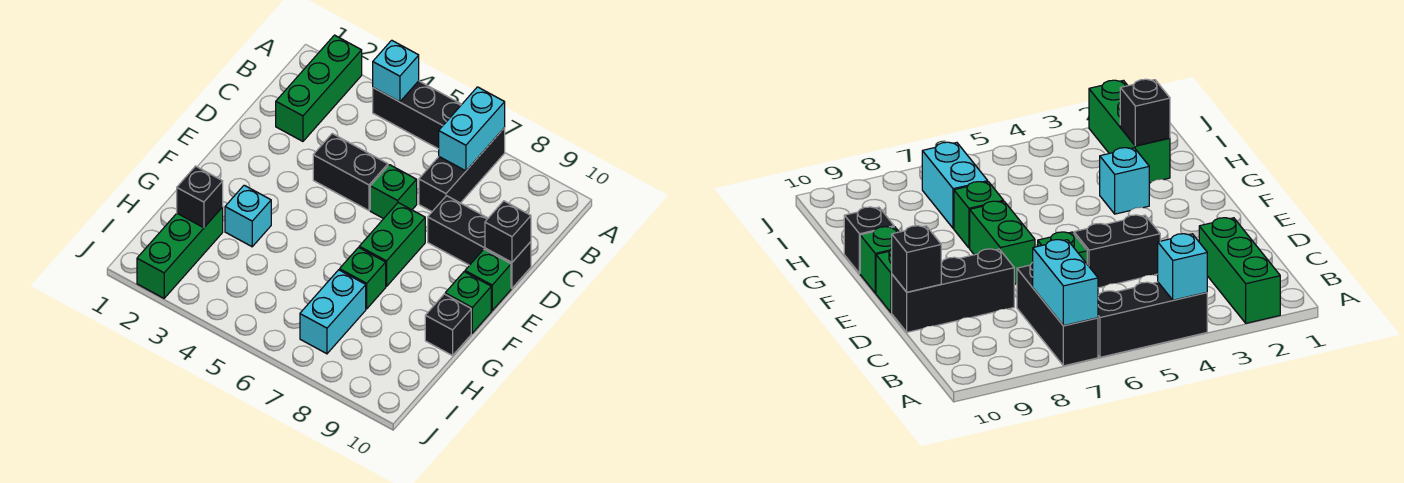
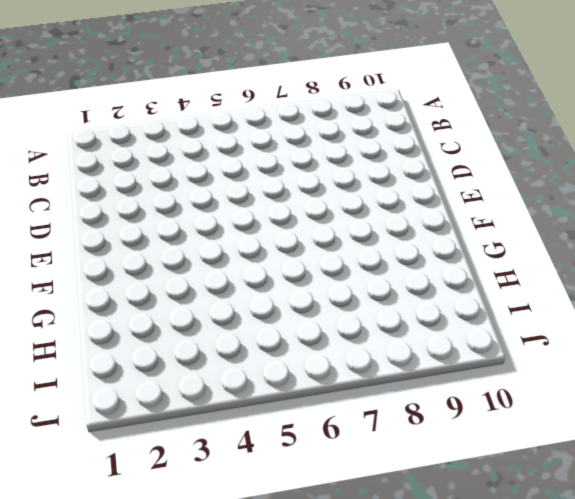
none -> green brick A2:C2 level 1
none -> black brick A4:A6 level 1
none -> black brick A7:C7 level 1

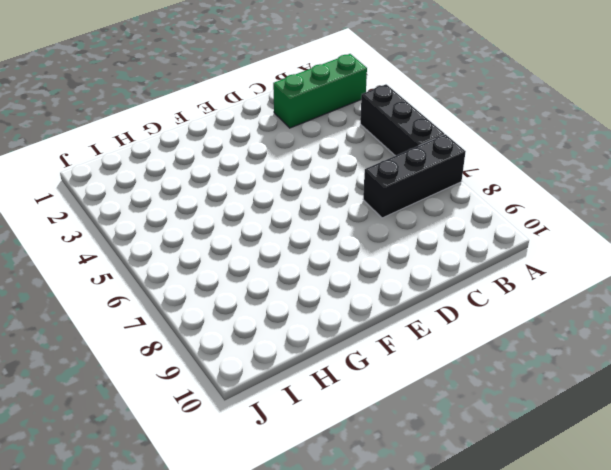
none -> black brick D4:D5 level 1
none -> green brick D6 level 1
none -> black brick D8:D10 level 1

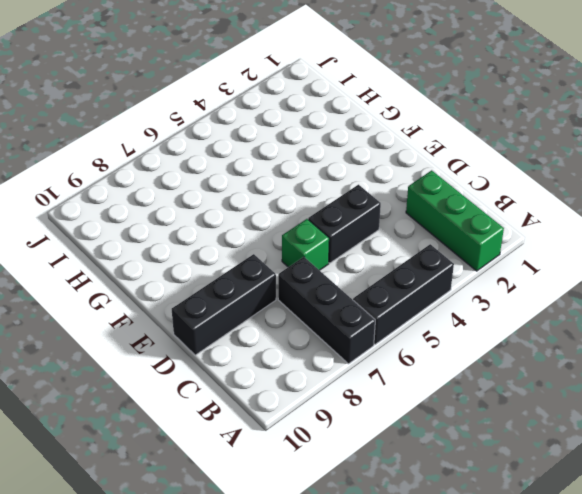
none -> green brick E7:F7 level 1
none -> green brick E10 level 1
none -> green brick F10 level 1

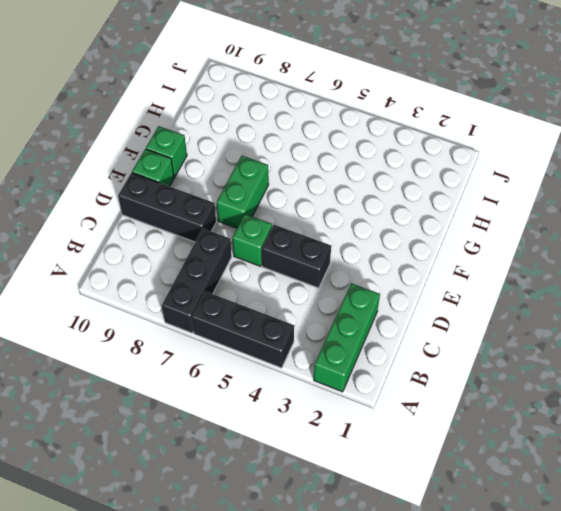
none -> cyan brick G3 level 1
none -> green brick G7 level 1
none -> black brick G10 level 1

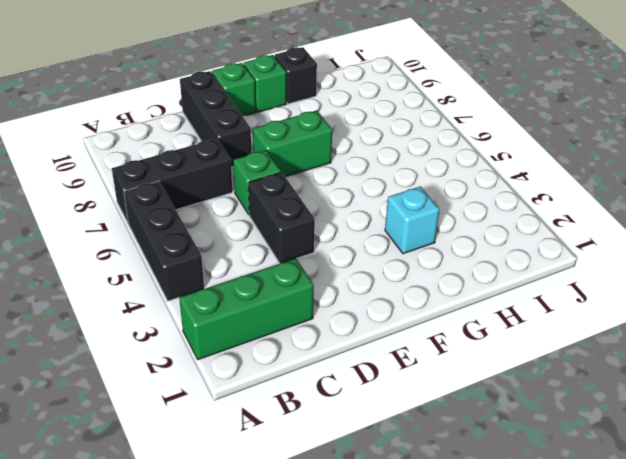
none -> green brick G7 level 1
none -> green brick H2:J2 level 1
none -> cyan brick H7:I7 level 1

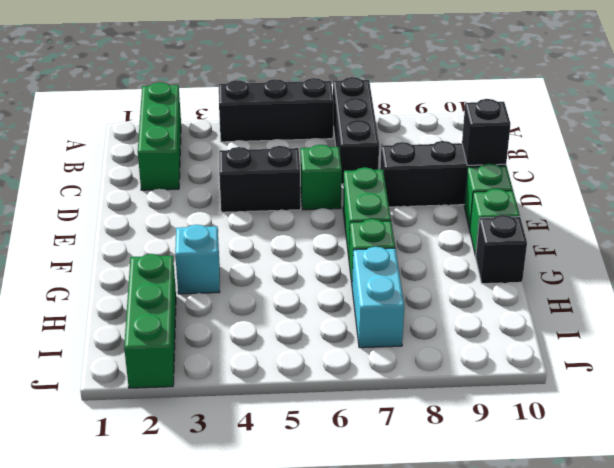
none -> cyan brick A4 level 2
none -> cyan brick A7:B7 level 2
none -> black brick H2 level 2

